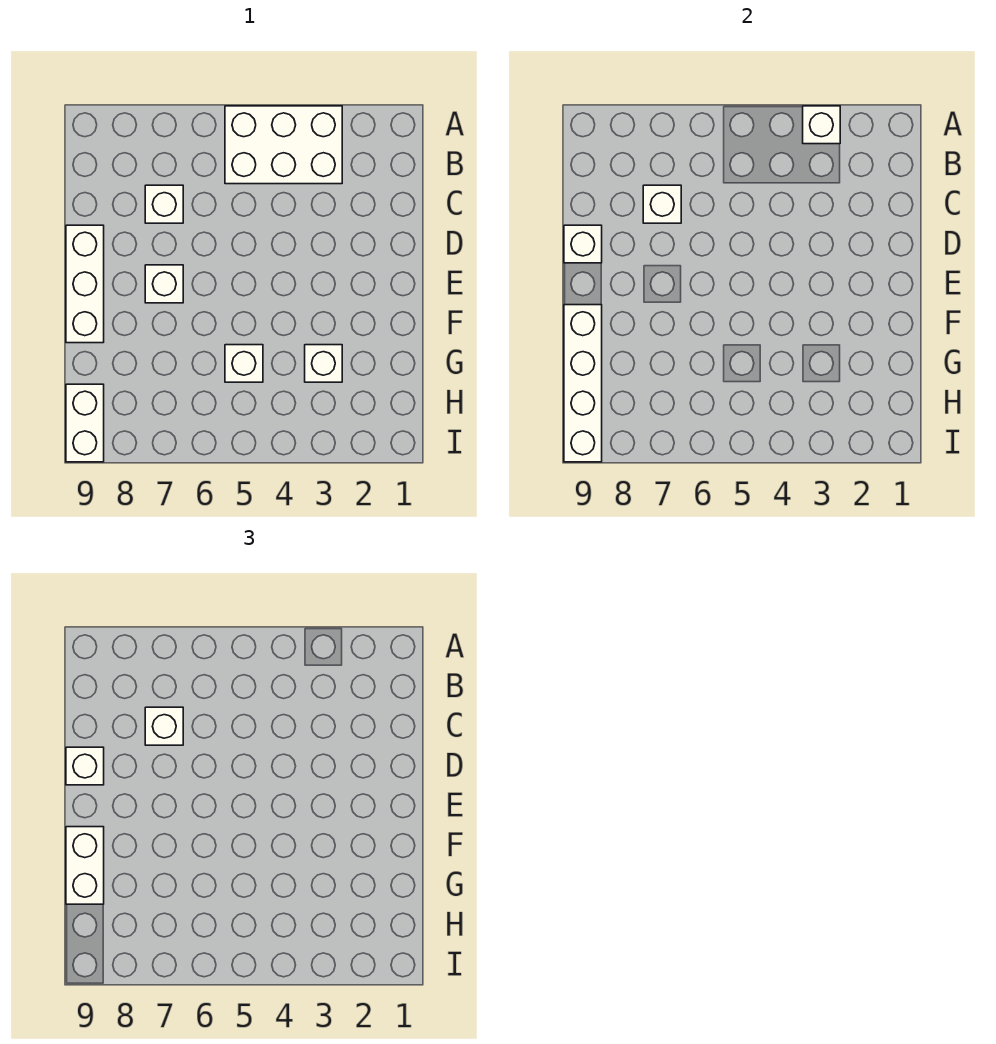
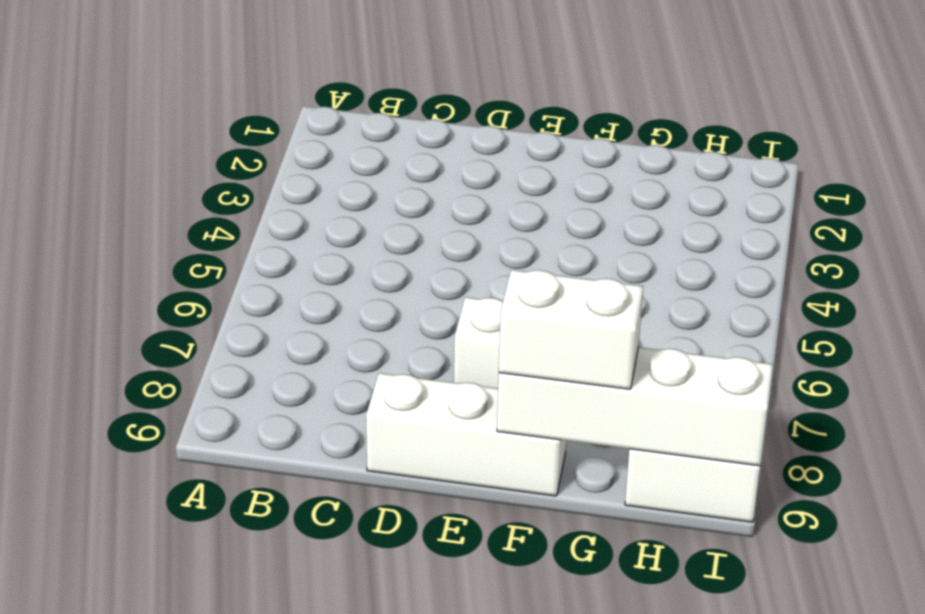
none -> white brick A3:B5 level 1
none -> white brick C7 level 1
none -> white brick G3 level 1

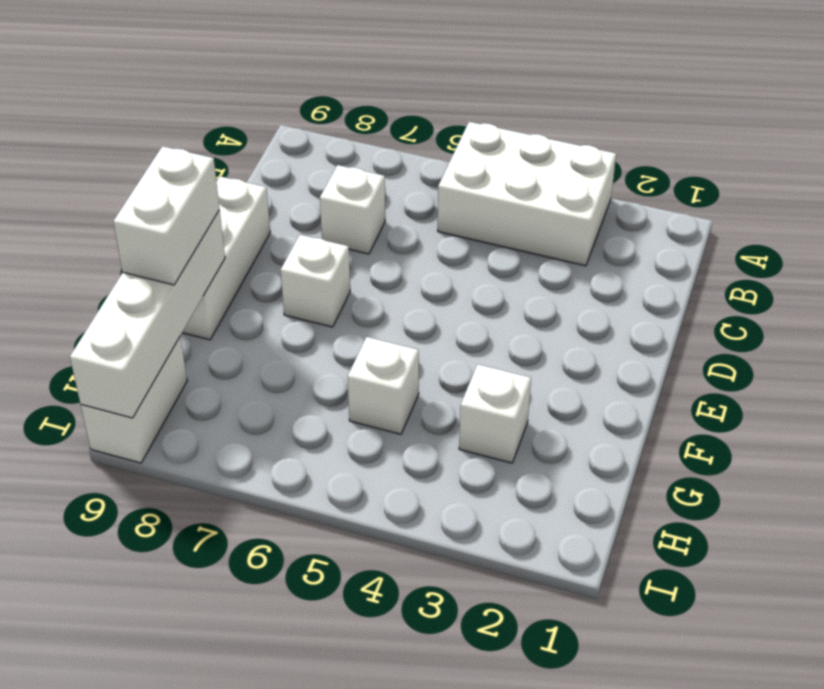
none -> white brick A3 level 2
none -> white brick C7 level 2
none -> white brick D9 level 2

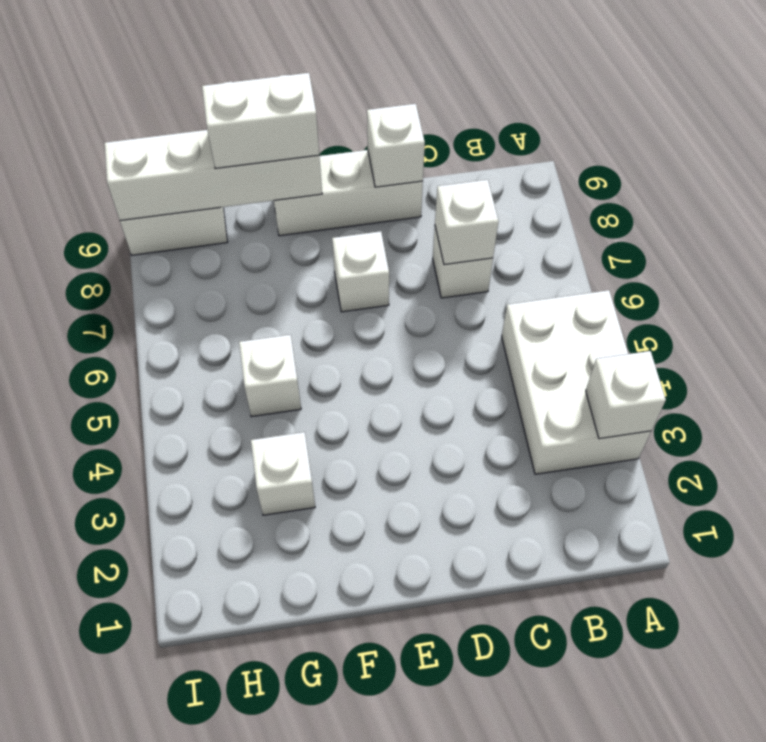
none -> white brick C7 level 3
none -> white brick D9 level 3

